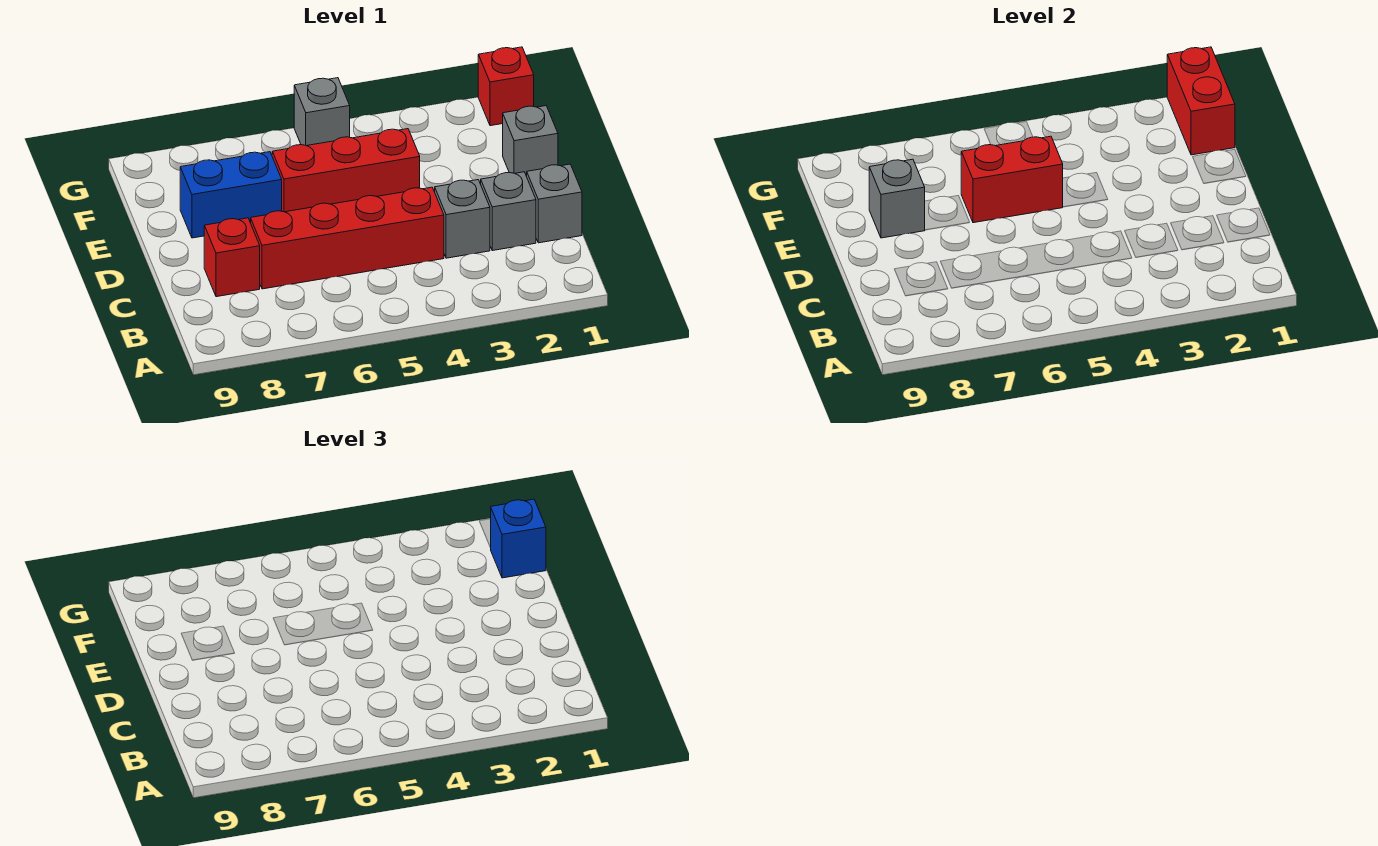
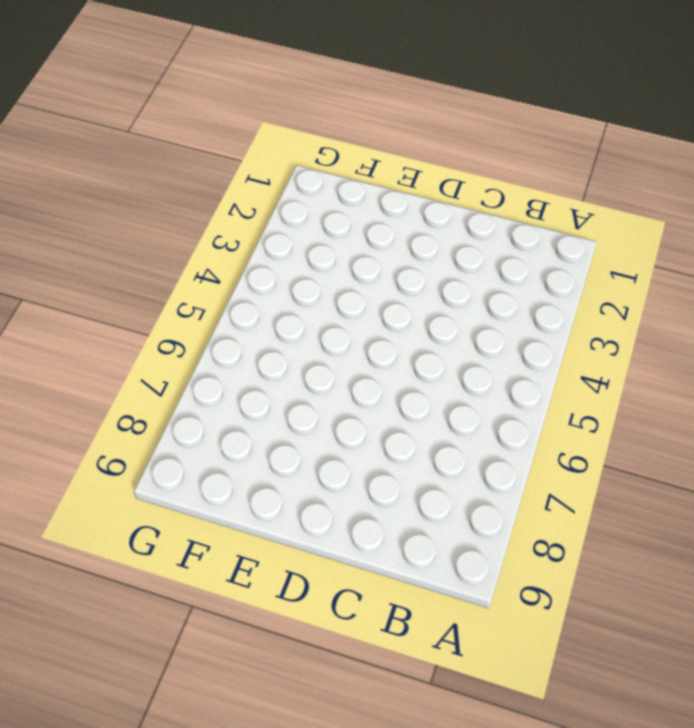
none -> grey brick C1 level 1
none -> grey brick C2 level 1
none -> grey brick C3 level 1

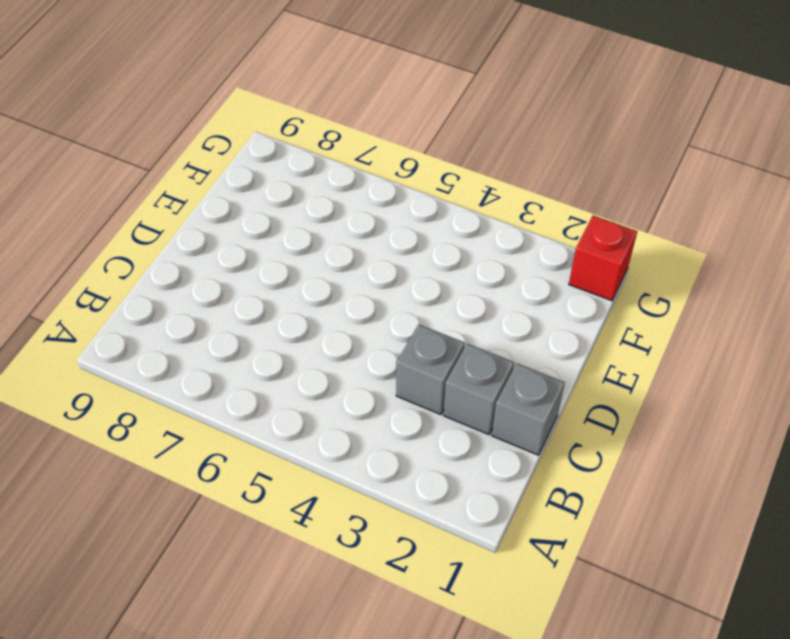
none -> red brick C4:C7 level 1
none -> red brick C8 level 1
none -> grey brick E1 level 1

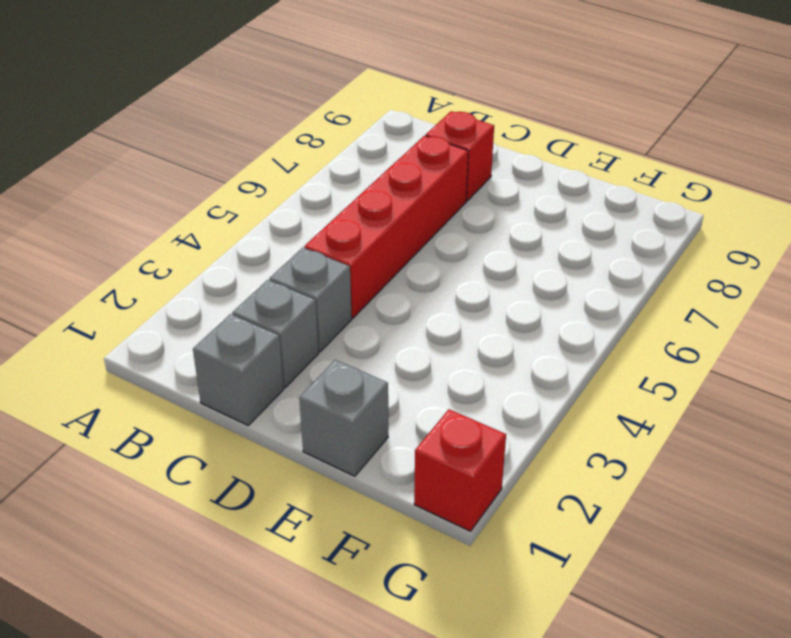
none -> red brick E4:E6 level 1
none -> blue brick E7:E8 level 1
none -> grey brick G5 level 1

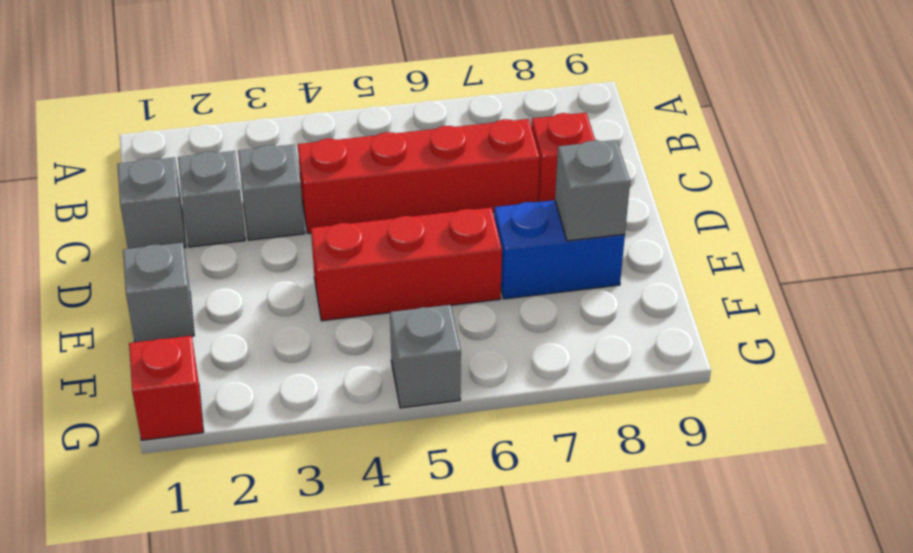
none -> red brick E5:E6 level 2
none -> red brick F1:G1 level 2
none -> blue brick F1 level 3

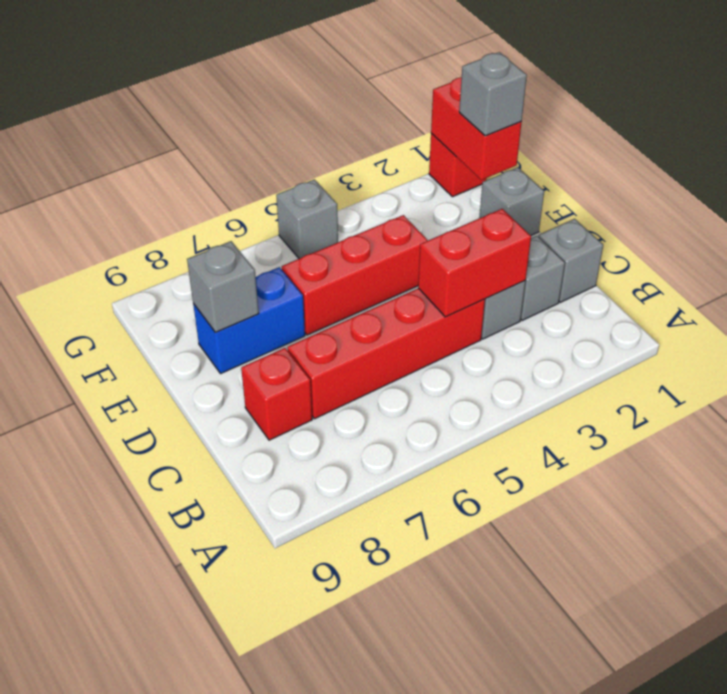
red brick C3:C4 level 2 -> red brick E5:E6 level 2
grey brick F1 level 3 -> blue brick F1 level 3

